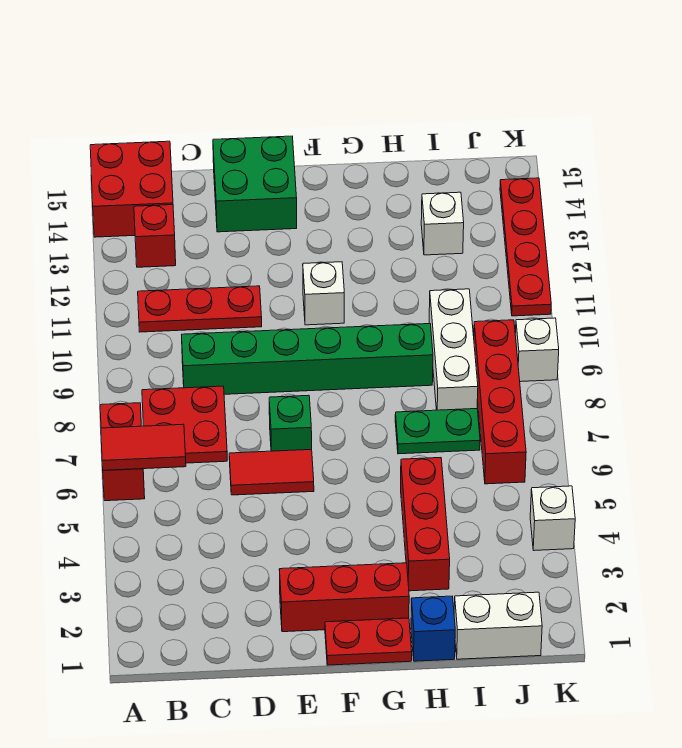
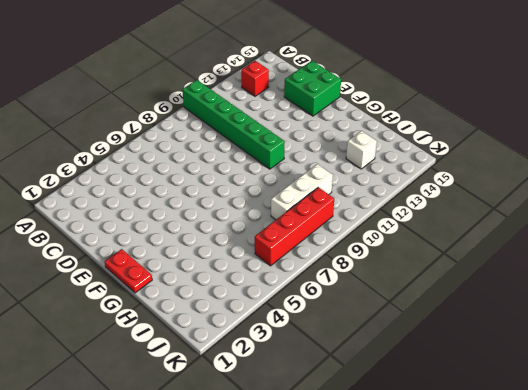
green brick A10:F10 level 1 -> green brick C9:H9 level 1
none -> red brick A6:A7 level 1
none -> red brick A14:B15 level 1
none -> red plate B7:C8 level 1

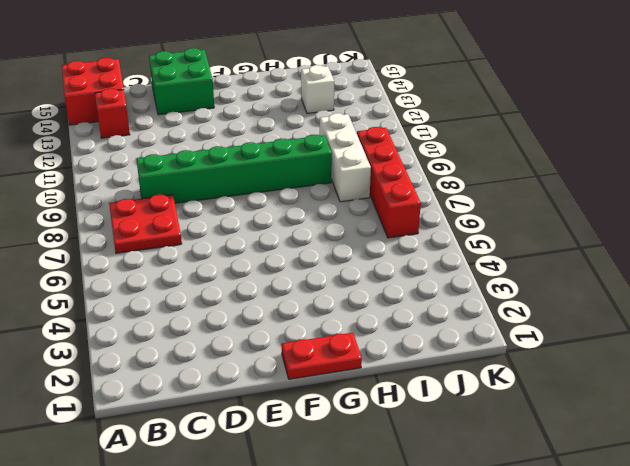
none -> red brick A6:A7 level 1
none -> red plate B11:D11 level 1
none -> red tile D6:E6 level 1

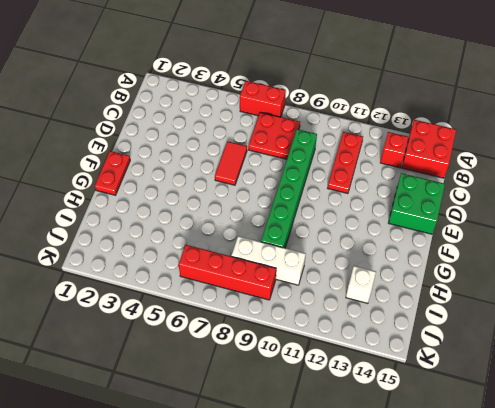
none -> red brick E2:G2 level 1
none -> green brick E7 level 1
none -> white brick F11 level 1

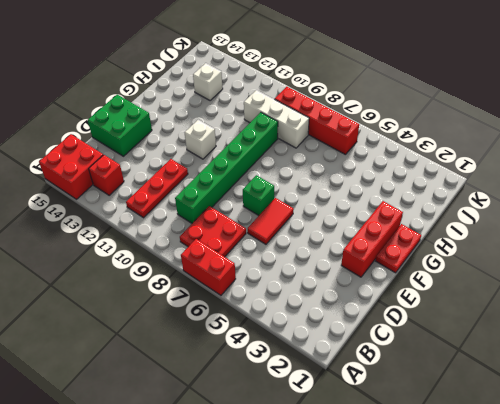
none -> blue brick H1 level 1
none -> red brick H3:H5 level 1
none -> green plate H7:I7 level 1

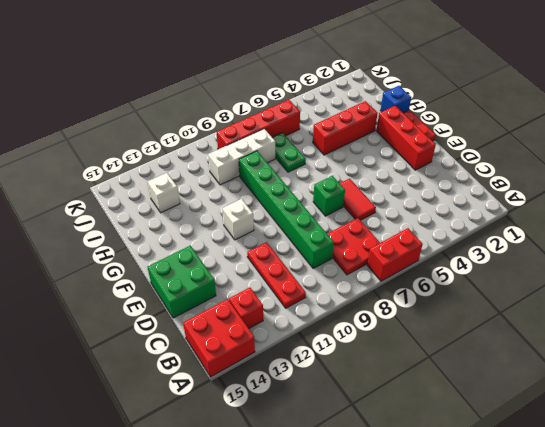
none -> white brick I1:J1 level 1
none -> white brick K4 level 1
none -> white brick K9 level 1

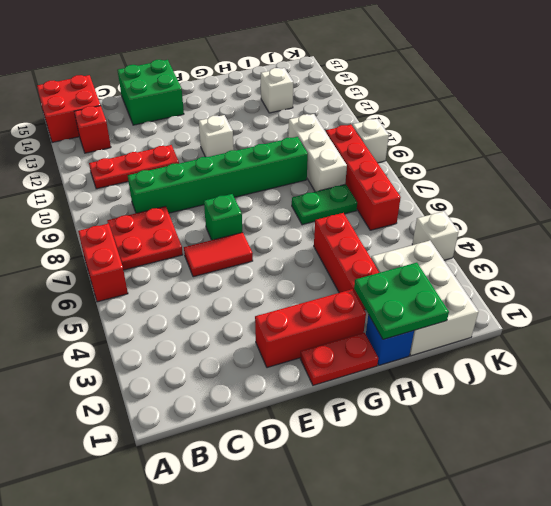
green plate H1:I2 level 2 -> none
white brick I1:J3 level 1 -> white brick I1:J1 level 1
none -> red plate K11:K14 level 1
none -> red tile A6:B6 level 2

